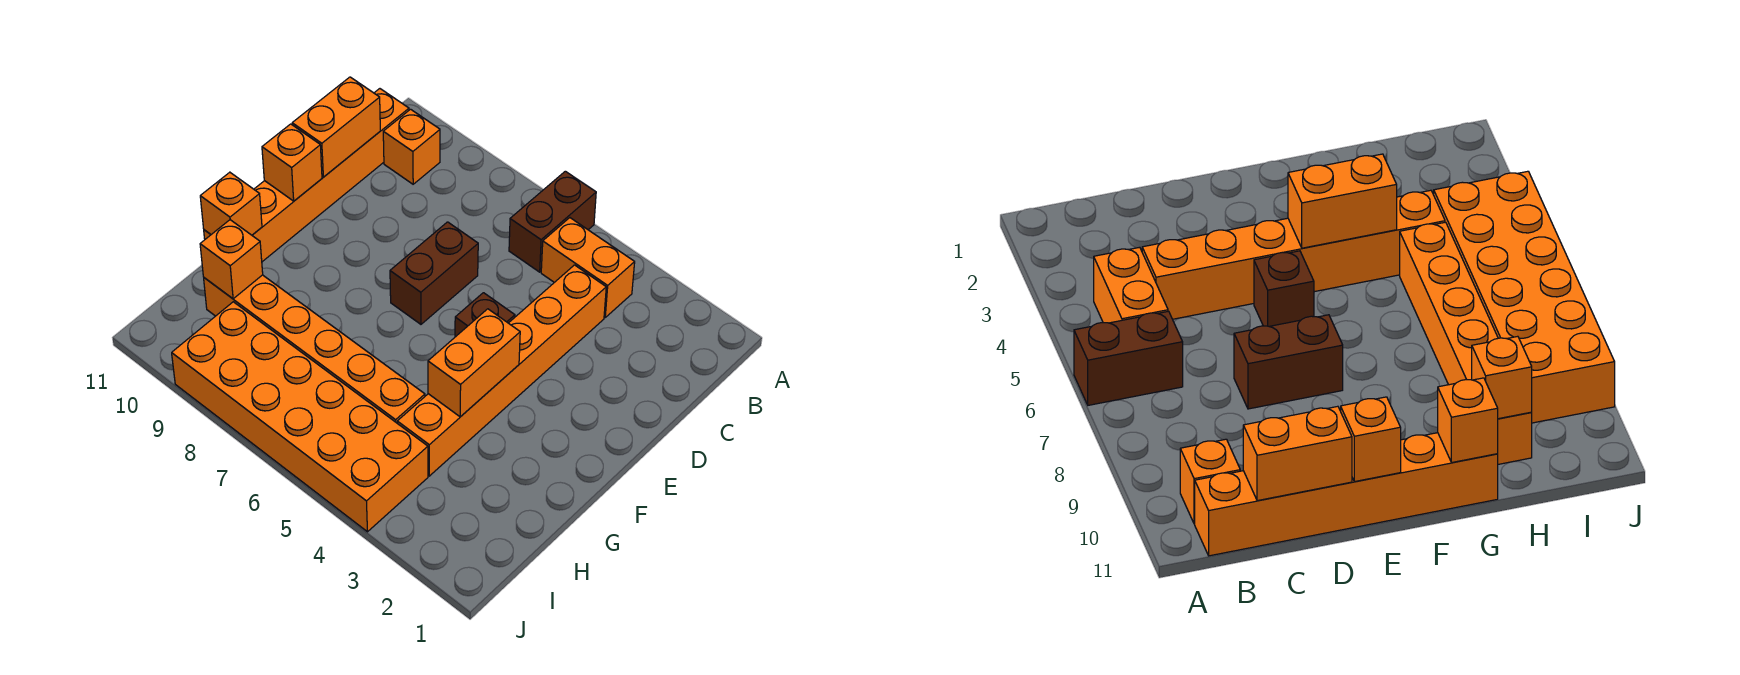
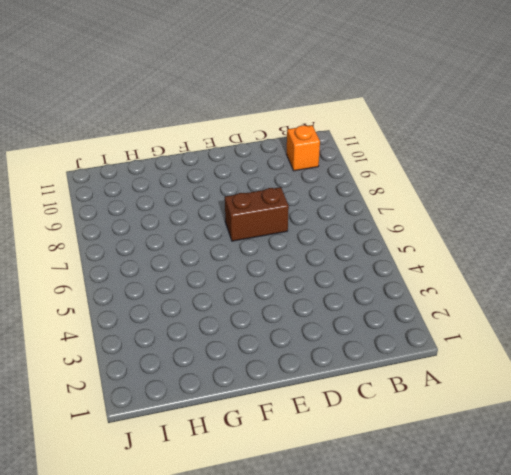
none -> brown brick A6:B6 level 1
none -> orange brick B4:B5 level 1
none -> orange brick B11:G11 level 1

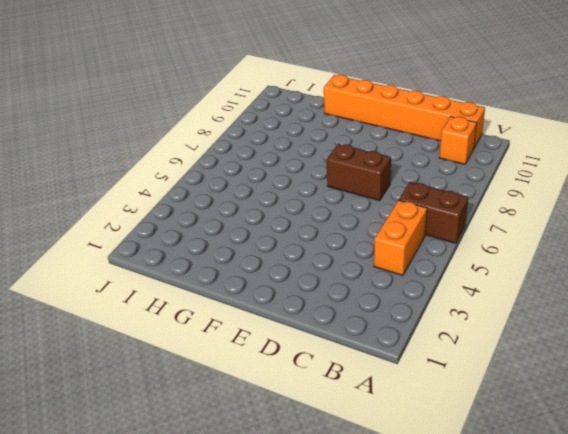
none -> orange brick C4:H4 level 1
none -> brown brick E5 level 1
none -> orange brick H5:H10 level 1

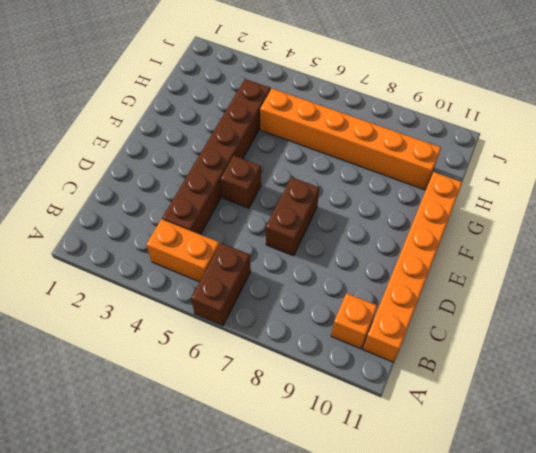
brown brick C4:H4 level 1 -> orange brick C4:H4 level 1
none -> orange brick I4:J9 level 1
none -> orange brick C11:D11 level 2
none -> orange brick E11 level 2

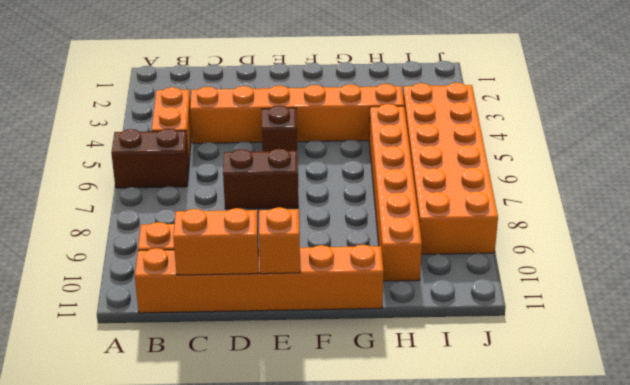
none -> orange brick F4:G4 level 2
none -> orange brick G11 level 2
none -> orange brick H10 level 2

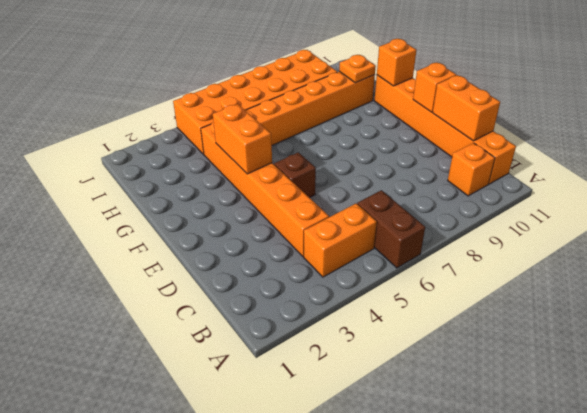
orange plate H10 level 2 -> orange brick H10 level 2
none -> brown brick D7:E7 level 1

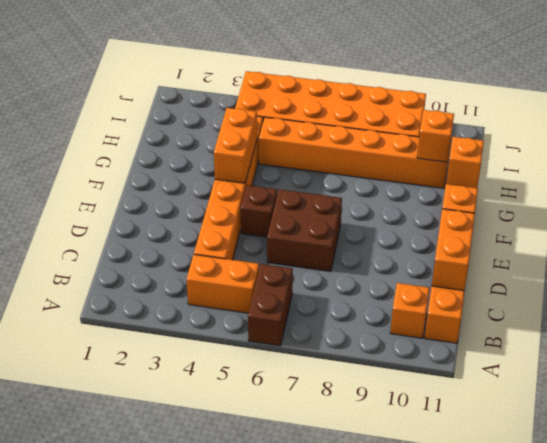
brown brick D6:E7 level 1 -> brown brick D7:E7 level 1

